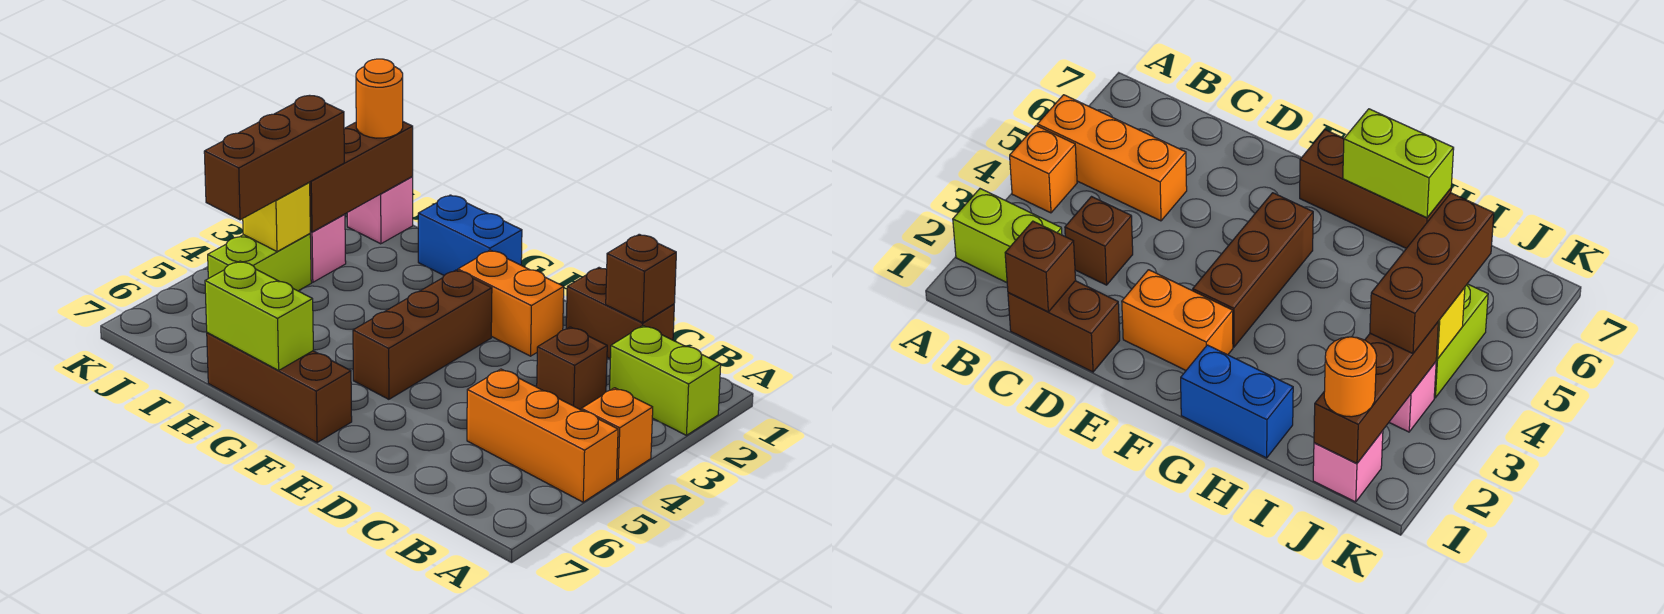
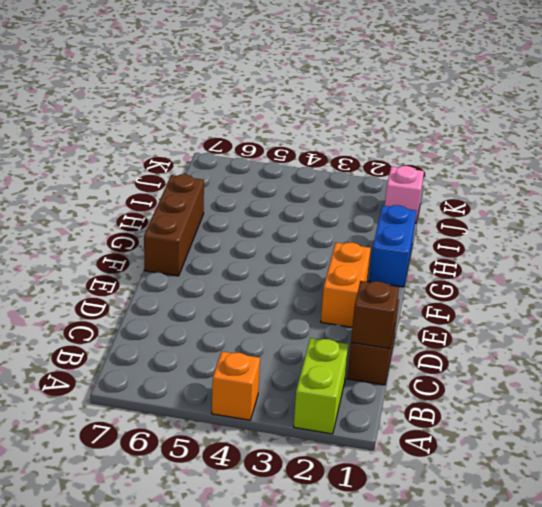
none -> orange brick A5:C5 level 1
none -> brown brick C3 level 1
none -> brown brick F3:F5 level 1

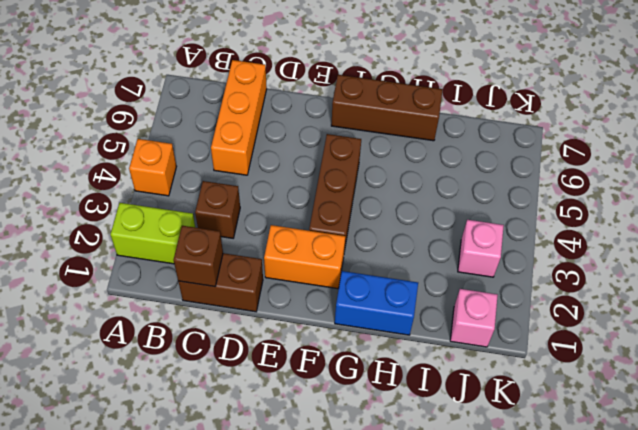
orange brick C5:C7 level 1 -> orange brick A5:C5 level 1
none -> lime brick J4:J5 level 1
none -> lime brick G7:H7 level 2
none -> brown brick J1:J3 level 2

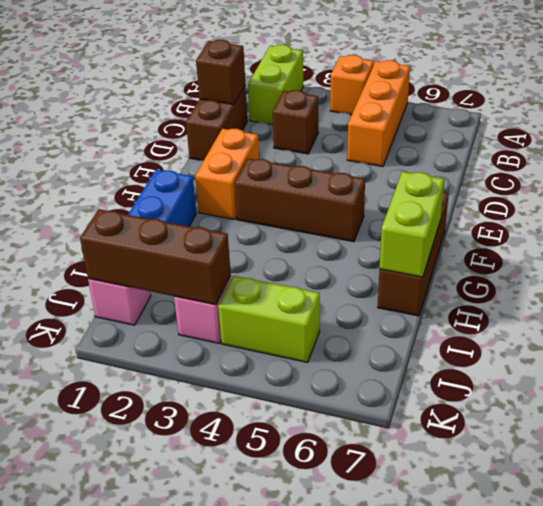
none -> yellow brick J4 level 2
none -> orange round brick J1 level 3
none -> brown brick J3:J5 level 3

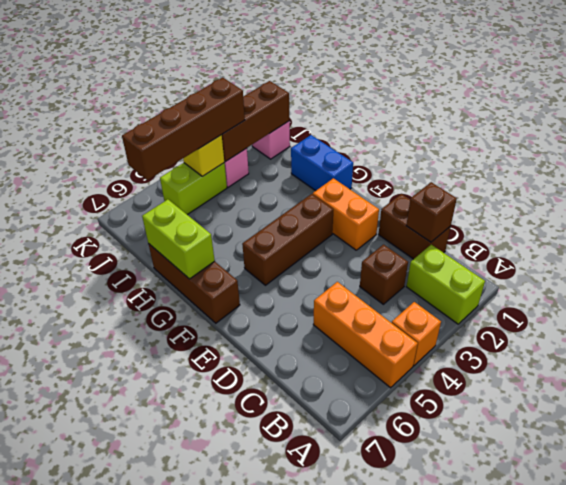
brown brick J3:J6 level 3 -> brown brick J3:J5 level 3
none -> orange round brick J1 level 3

